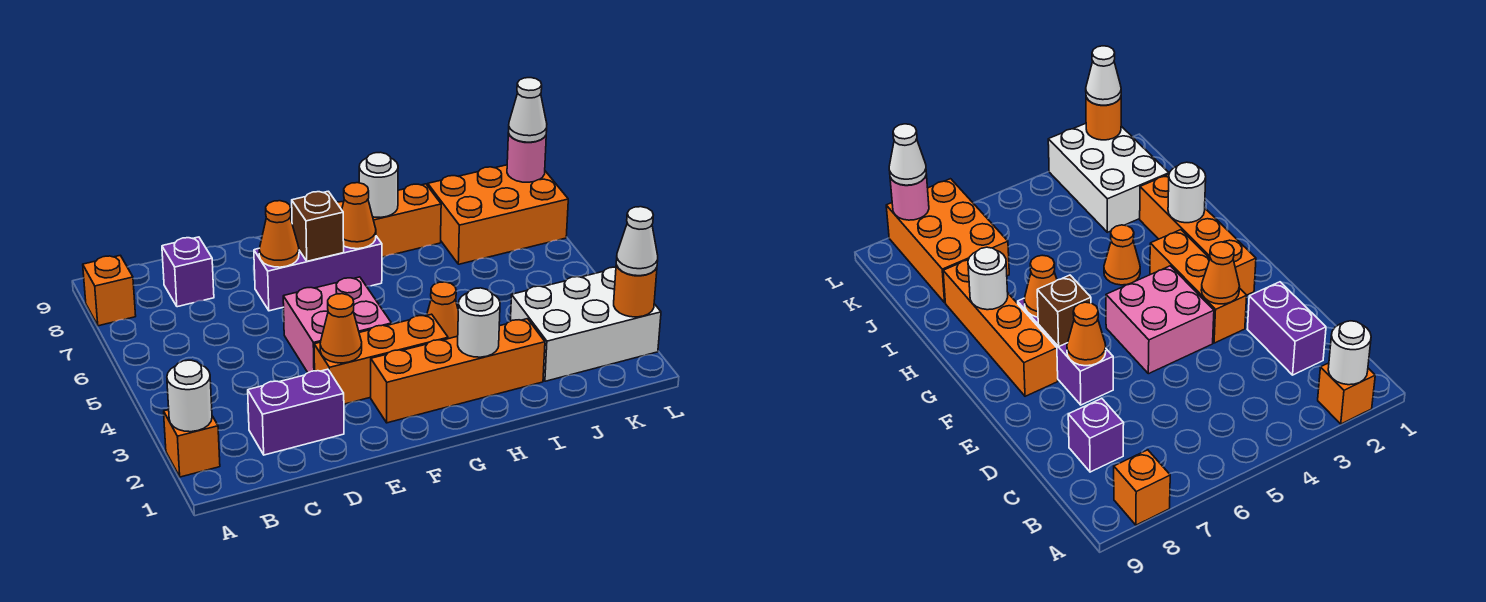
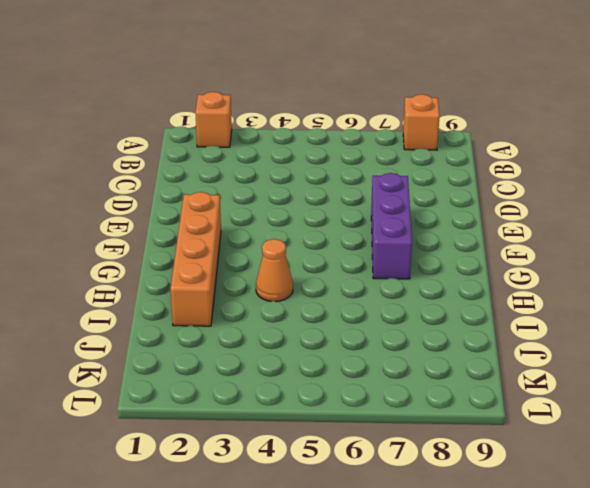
none -> purple brick C2:D2 level 1
none -> purple brick C8 level 1
none -> orange brick E3:G3 level 1

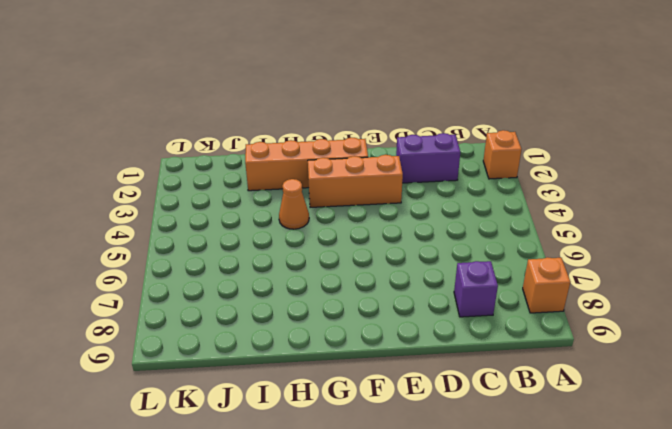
none -> pink brick E4:F5 level 1
none -> purple brick E7:G7 level 1
none -> orange brick F8:I8 level 1

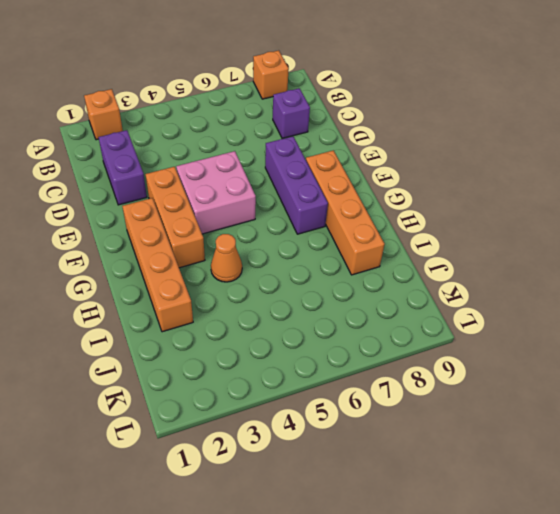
none -> white brick J2:L3 level 1
none -> orange brick J7:L8 level 1
none -> white round brick A2 level 2

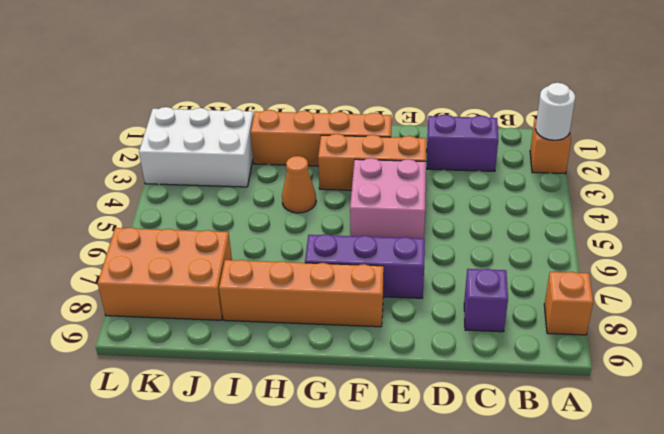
none -> orange cone E3 level 2
none -> orange cone E7 level 2
none -> brown brick F7 level 2

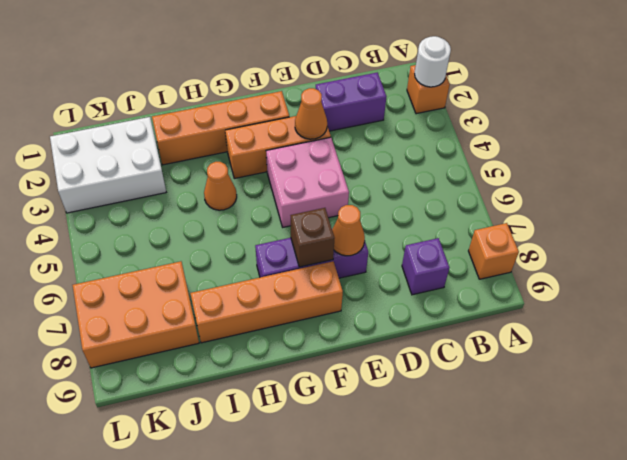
none -> orange cone G7 level 2
none -> white round brick H2 level 2
none -> white round brick H8 level 2

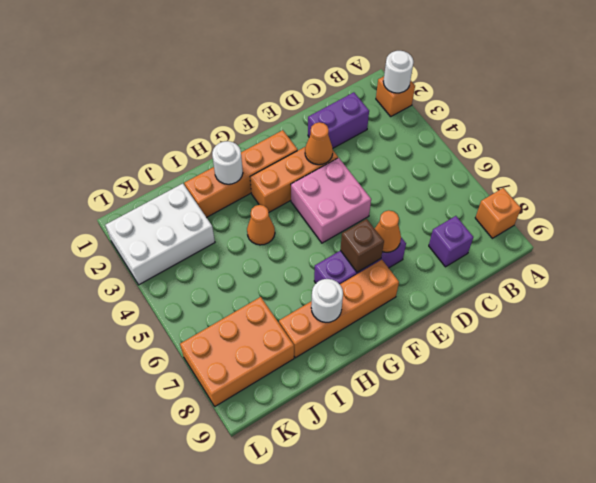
none -> orange cone G7 level 2
none -> orange round brick L2 level 2
none -> pink round brick L8 level 2

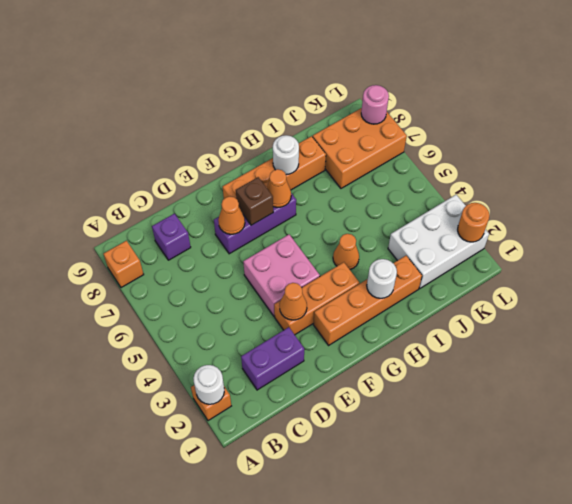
none -> white cone L2 level 3
none -> white cone L8 level 3

